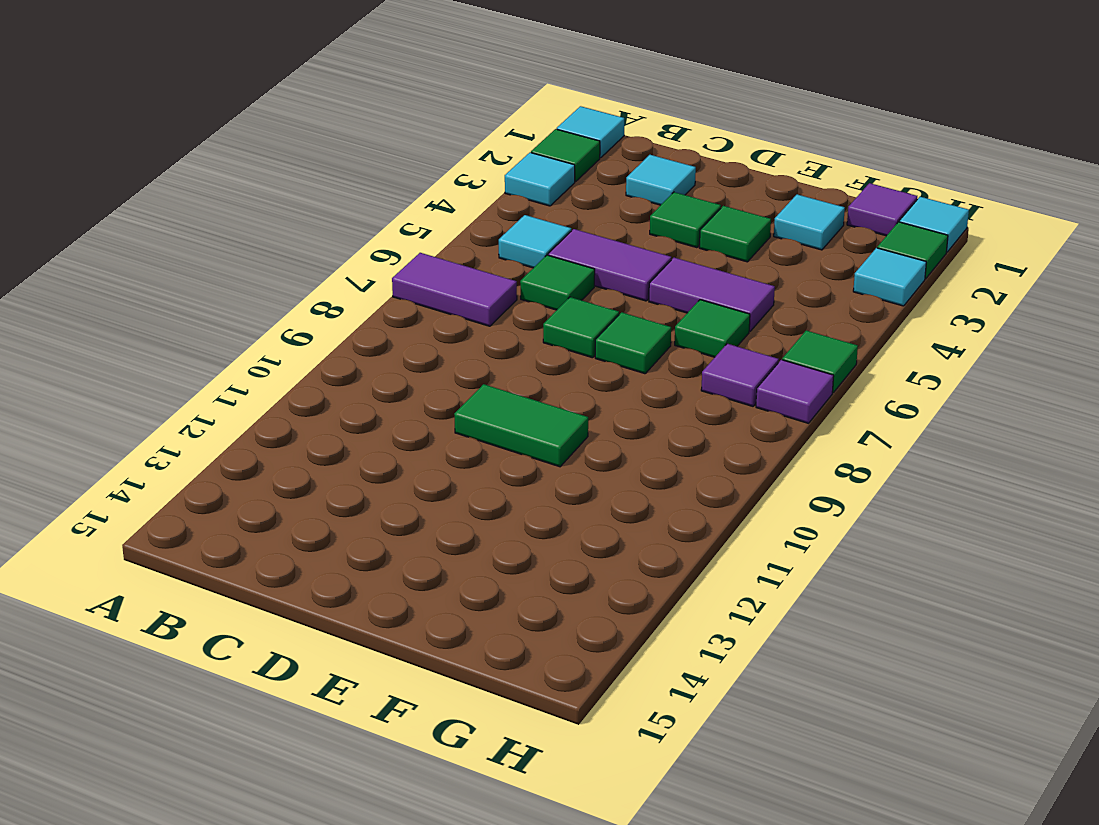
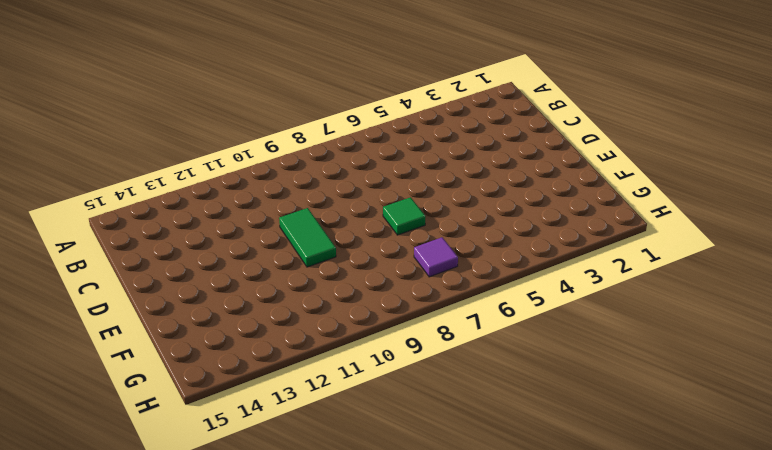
none -> cyan tile A1 level 1
none -> green tile A2 level 1
none -> cyan tile A3 level 1

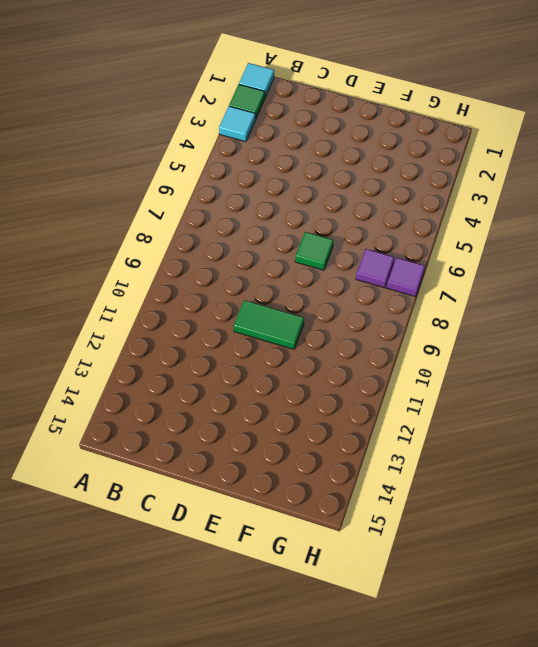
none -> purple tile A7:B7 level 1
none -> cyan tile B5 level 1
none -> cyan tile C2 level 1

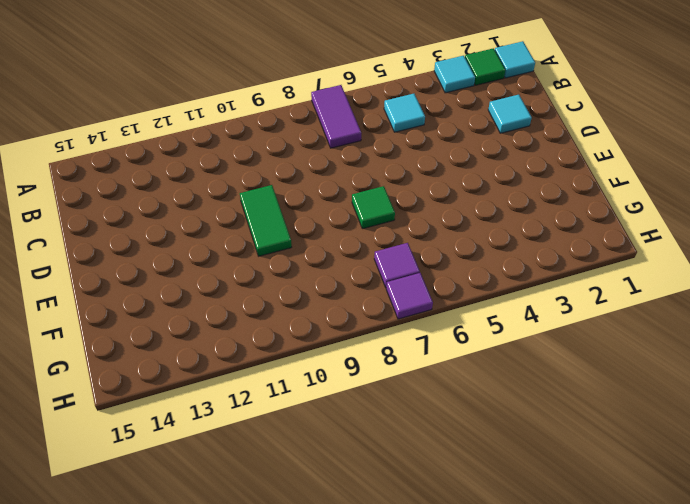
none -> purple tile C5:D5 level 1
none -> green tile C6 level 1
none -> green tile D3 level 1

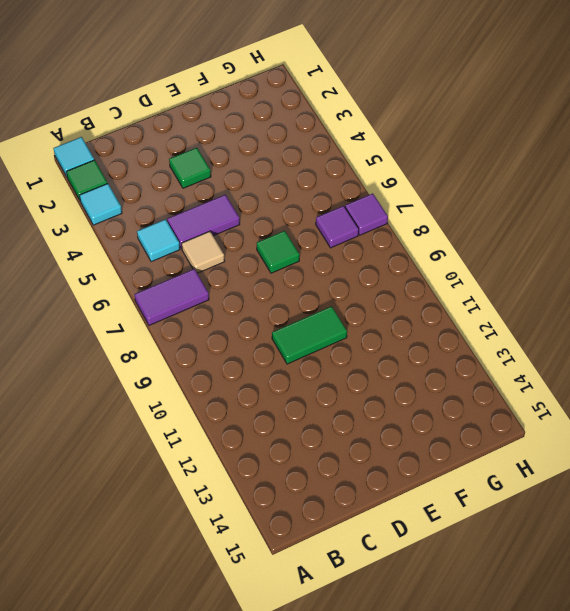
tan tile C6 level 1 -> green tile C6 level 1
none -> cyan tile C2 level 1
none -> green tile D7 level 1
none -> green tile E3 level 1

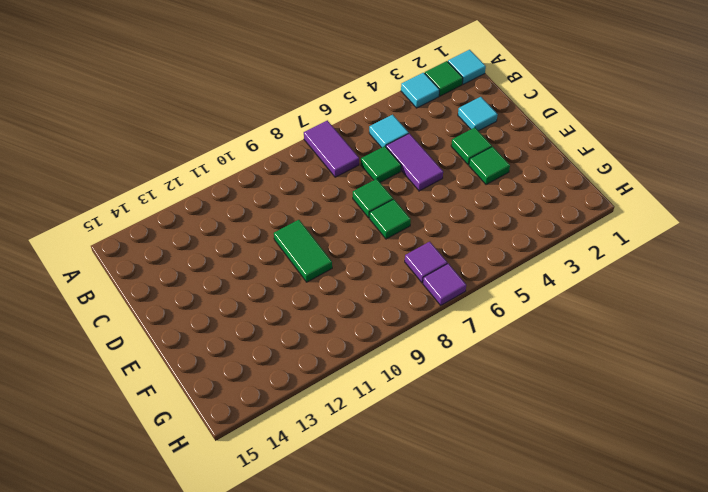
none -> purple tile E5:F5 level 1
none -> cyan tile F2 level 1
none -> green tile F6 level 1

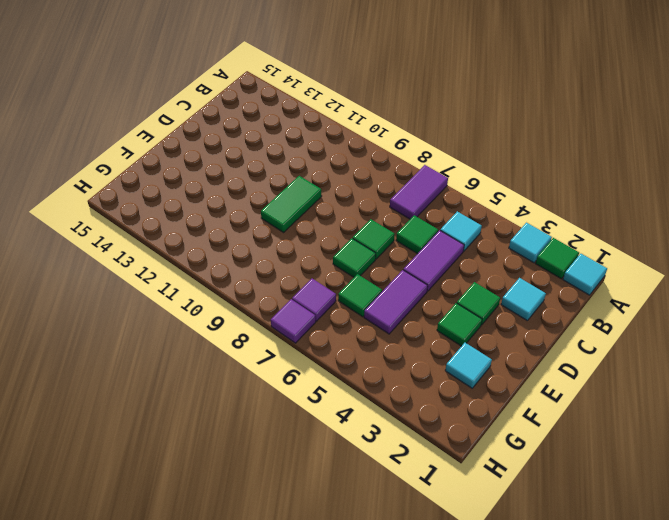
none -> purple tile G1 level 1
none -> cyan tile H1 level 1
none -> green tile H2 level 1

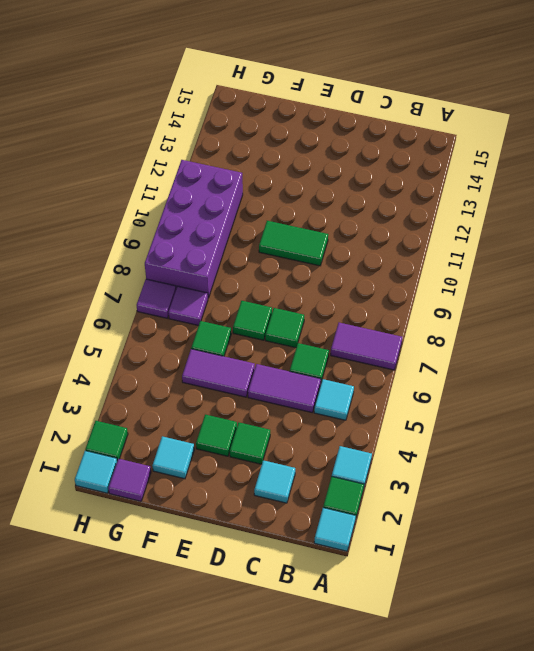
purple brick G8:H11 level 1 -> none
none -> cyan tile H3 level 1
none -> green tile H6 level 1

